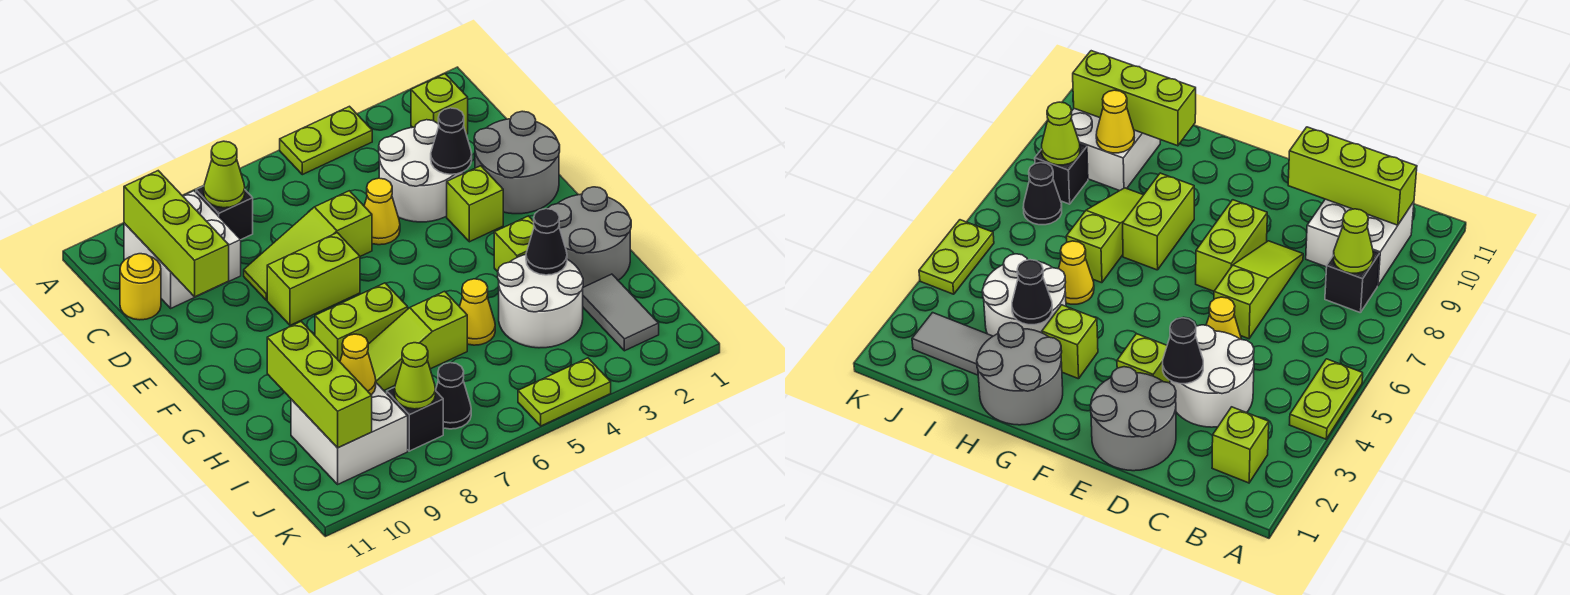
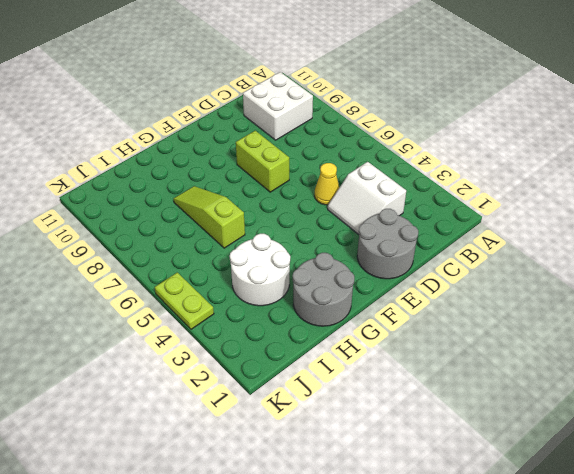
white slope C3:D4 level 1 top C -> white round brick C3:D4 level 1
none -> lime plate A4:A5 level 1
none -> lime brick B2 level 1
none -> black brick B8 level 1

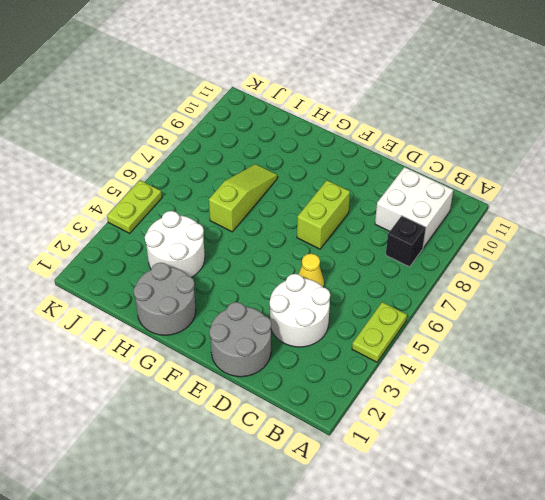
none -> lime brick B2 level 1
none -> yellow round brick C11 level 1
none -> lime slope D6:D8 level 1 top 6

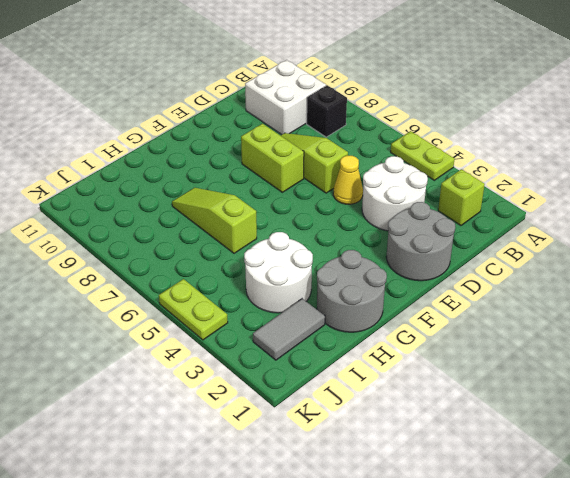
none -> yellow round brick C11 level 1
none -> lime brick E3 level 1
none -> lime brick G3 level 1

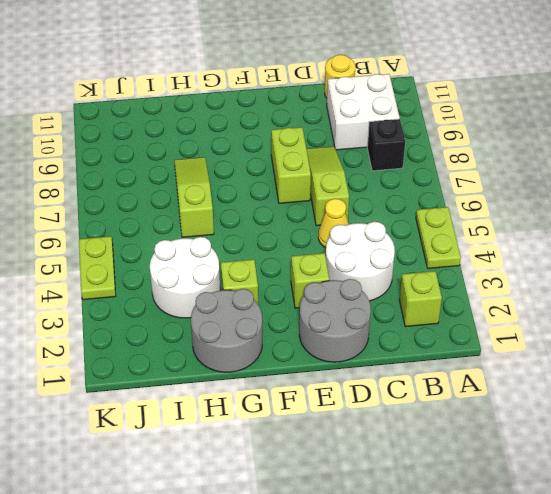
none -> lime brick G7:G8 level 1
none -> yellow cone H5 level 1
none -> grey tile I2:J2 level 1

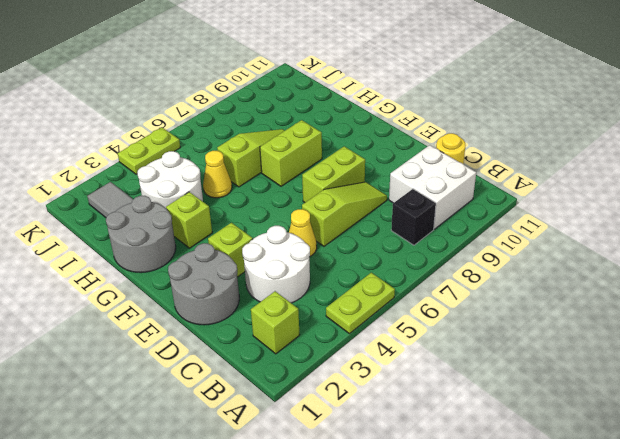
none -> white brick I9:J10 level 1
none -> black cone J7 level 1
none -> black brick J8 level 1

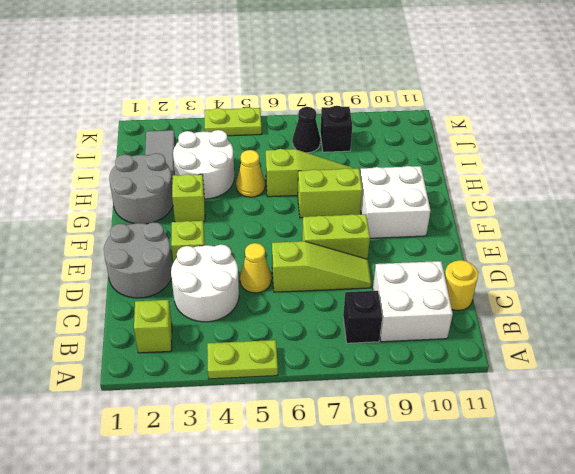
white brick F9:G10 level 1 -> white brick I9:J10 level 1
none -> lime cone B8 level 2
none -> lime brick B10:D10 level 2
none -> black cone D3 level 2

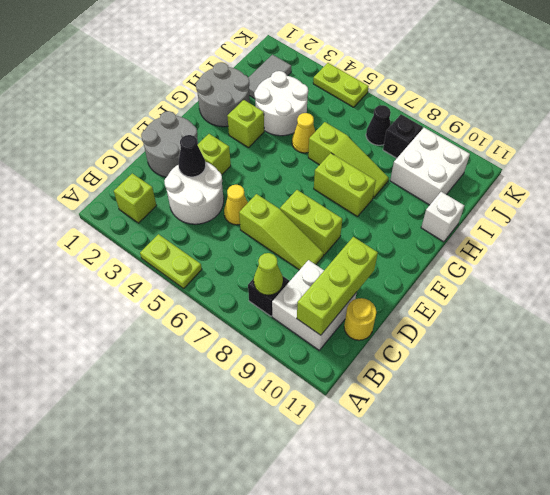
white brick H11 level 1 -> none
none -> black cone H3 level 2
none -> lime brick H10:J10 level 2
none -> yellow cone I9 level 2

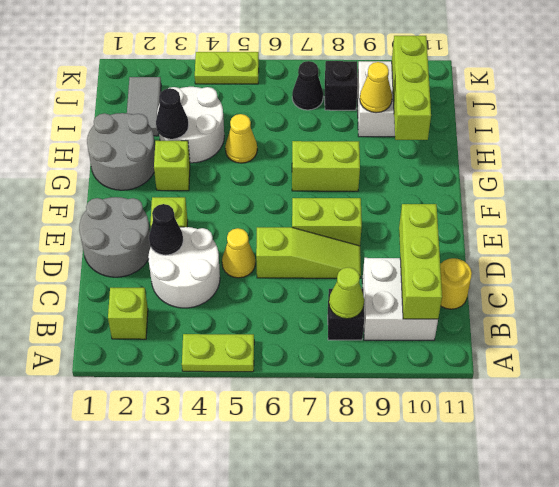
none -> lime slope H6:H8 level 1 top 6
none -> lime cone J8 level 2

